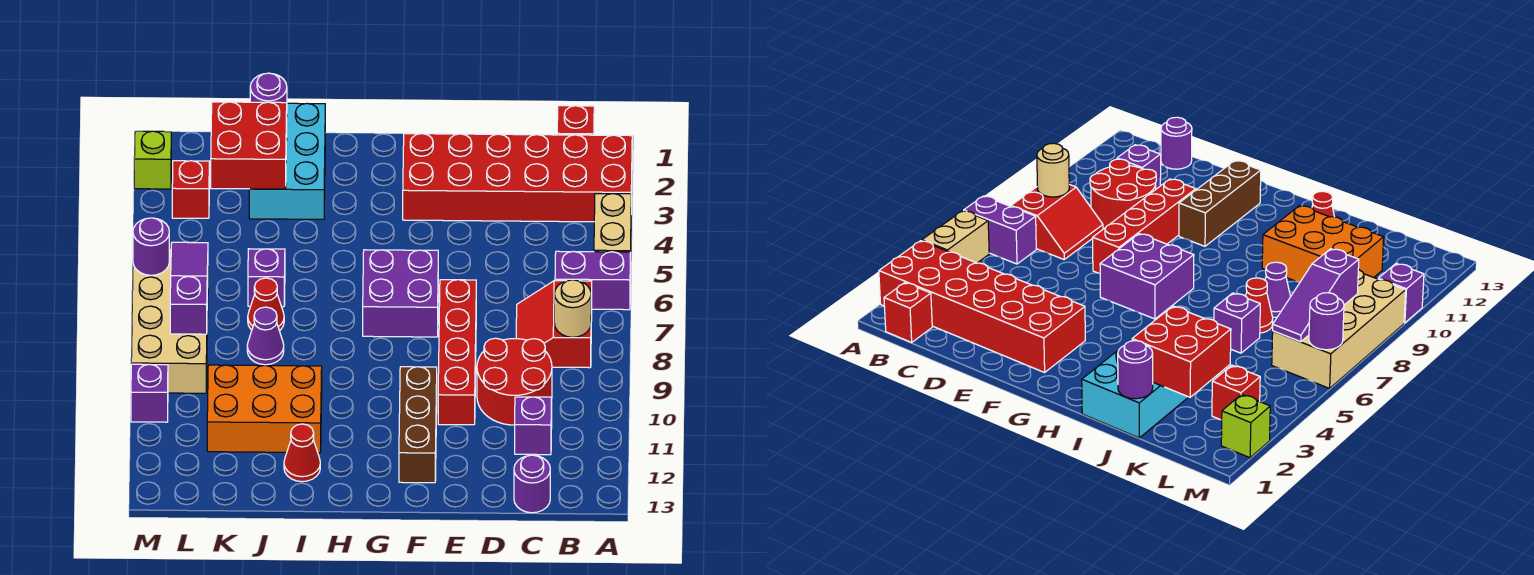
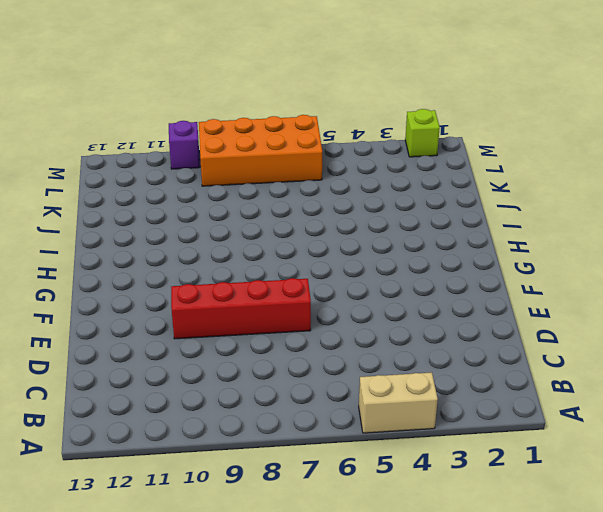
orange brick L6:M9 level 1 -> tan brick L6:M9 level 1
none -> red brick A2:F3 level 1
none -> purple brick A6:B6 level 1
none -> red brick B1 level 1

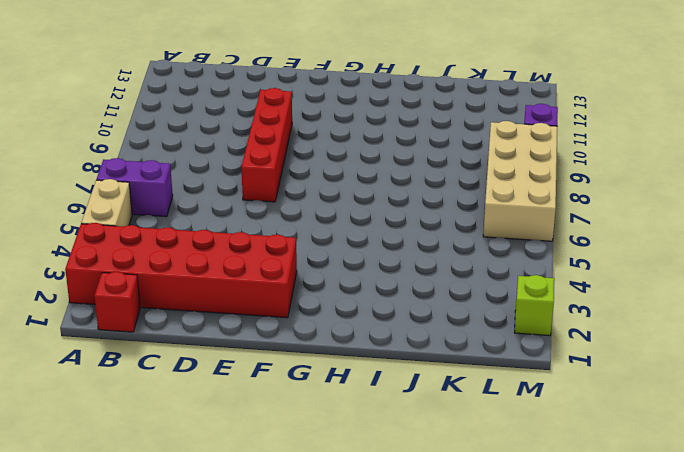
none -> red slope B7:C8 level 1 top B
none -> red round brick C9:D10 level 1
none -> purple brick C11 level 1

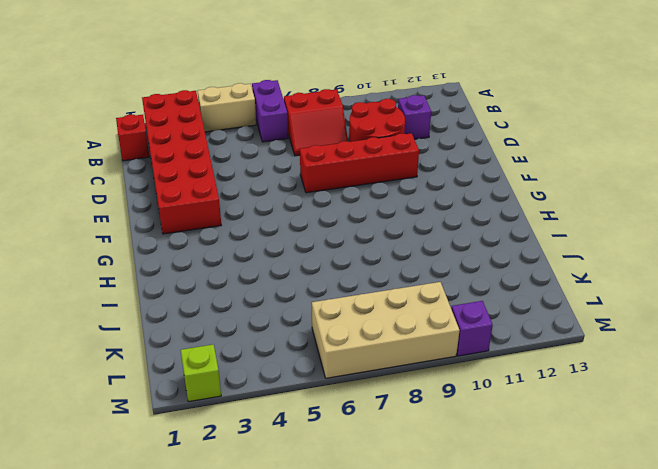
none -> purple round brick C13 level 1
none -> purple brick F6:G7 level 1
none -> brown brick F10:F12 level 1

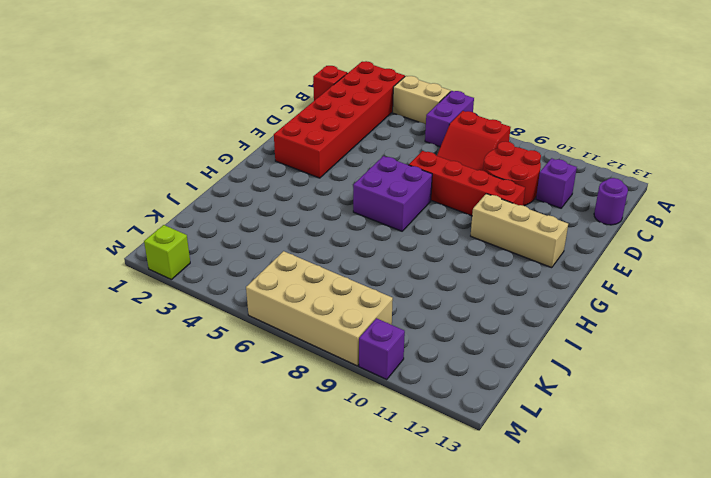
tan brick F10:F12 level 1 -> brown brick F10:F12 level 1
none -> cyan brick I1:J3 level 1
none -> orange brick I10:K11 level 1
none -> red cone I12 level 1

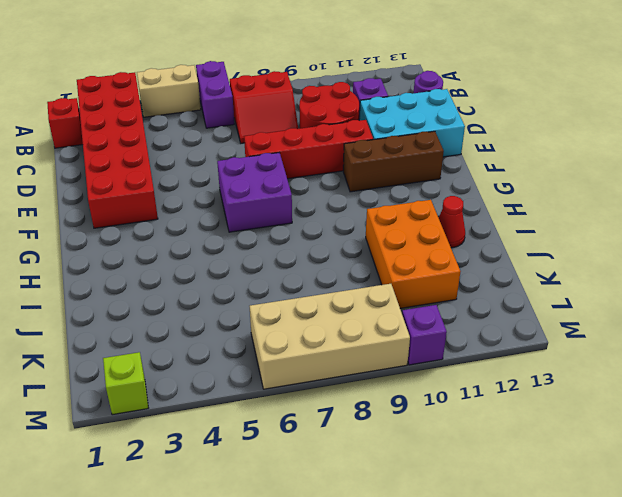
cyan brick D11:E13 level 1 -> cyan brick I1:J3 level 1
none -> purple brick J6 level 1
none -> red cone J7 level 1
none -> purple cone J8 level 1

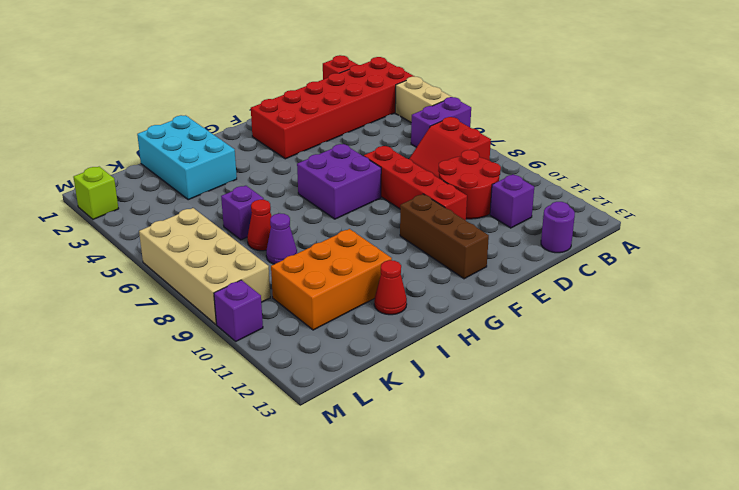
none -> red brick L3 level 1
none -> tan round brick B8 level 2
none -> purple round brick J1 level 2

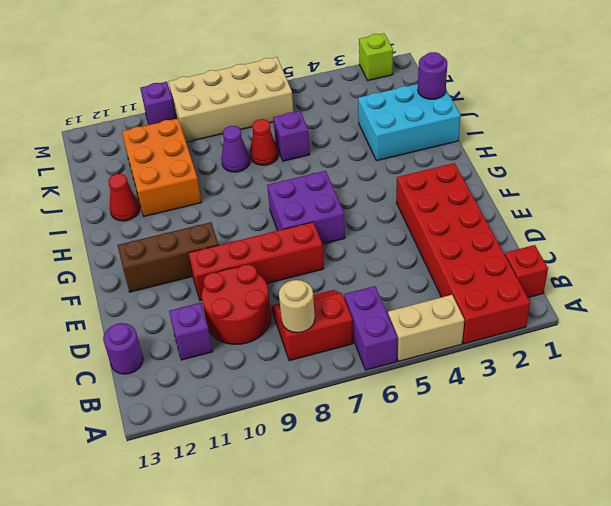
none -> red brick L3 level 1
none -> red brick J2:K3 level 2
none -> purple slope L6:L8 level 2 top 8

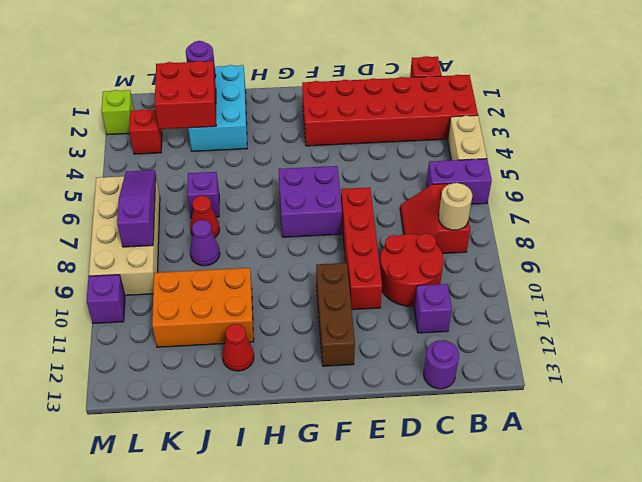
none -> purple round brick M6 level 2

